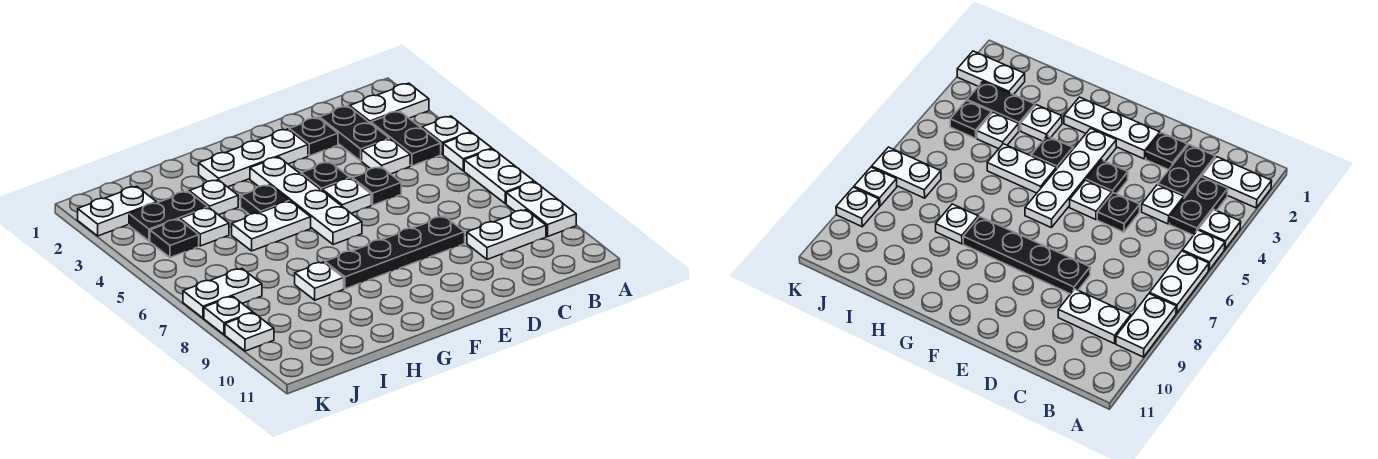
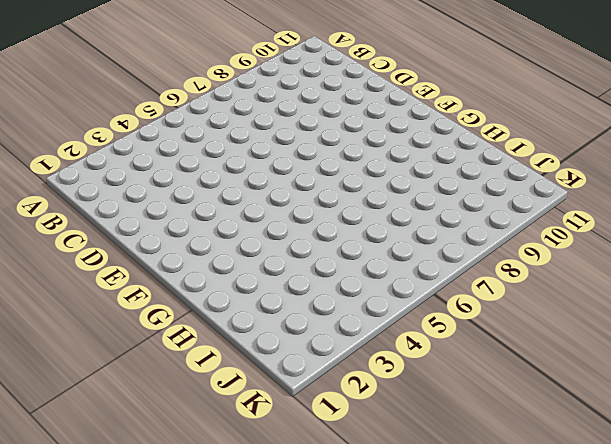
none -> white plate A2:B2 level 1
none -> white plate A4 level 1
none -> white plate A5 level 1

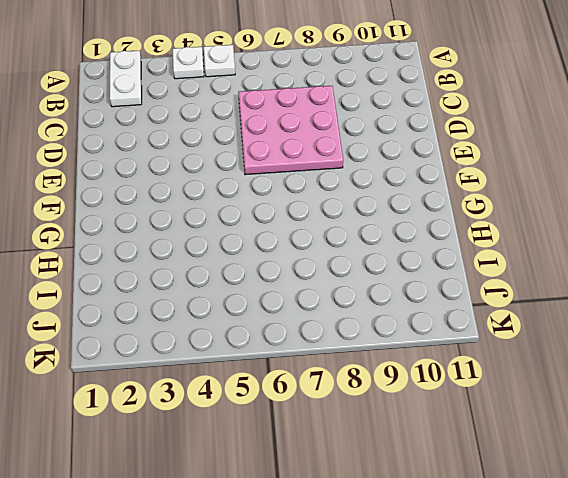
pink plate C6:E8 level 1 -> black plate D8:G8 level 1
none -> white plate A6:A7 level 1
none -> white plate A8:A9 level 1
none -> black plate B3:B4 level 1

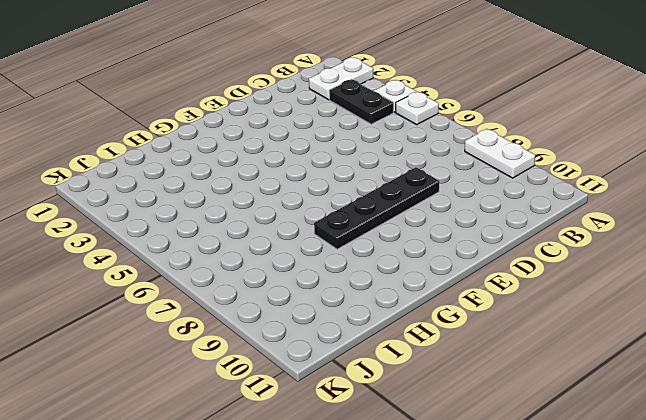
none -> white plate A6:A7 level 1
none -> white plate B9:C9 level 1
none -> black plate C2:C3 level 1

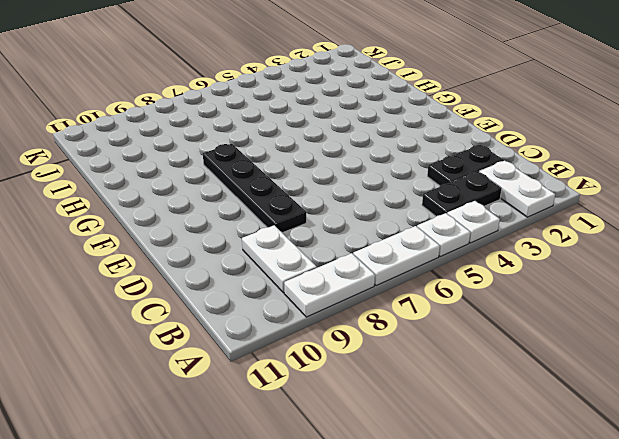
none -> white plate C4 level 1
none -> black plate D2 level 1
none -> black plate D5 level 1

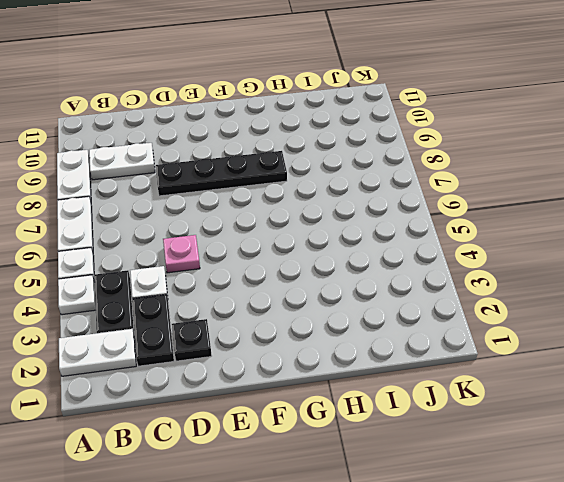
pink plate D5 level 1 -> black plate D5 level 1
none -> white plate E2:G2 level 1
none -> black plate E4 level 1
none -> white plate E5 level 1

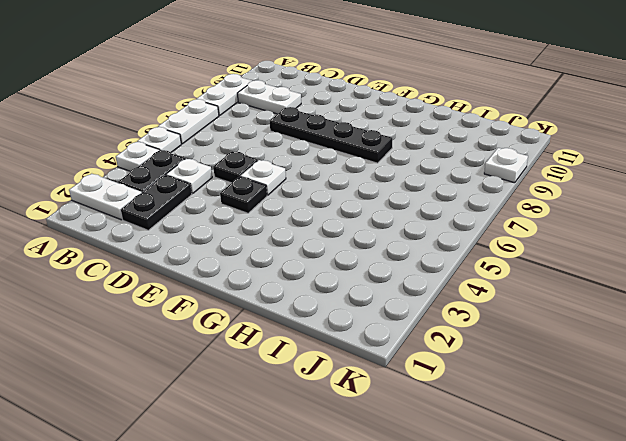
none -> black plate D2 level 1
none -> white plate E2:G2 level 1
none -> white plate F3:F6 level 1

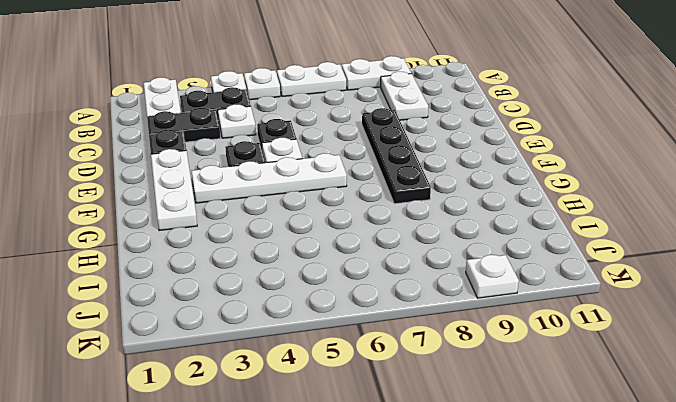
none -> black plate G4 level 1
none -> white plate G5:H5 level 1
none -> white plate H3 level 1

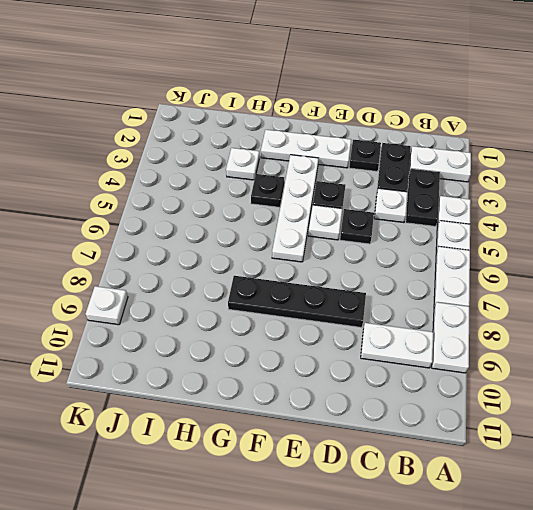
none -> white plate G5:H5 level 1
none -> white plate H8 level 1
none -> black plate I3:J3 level 1

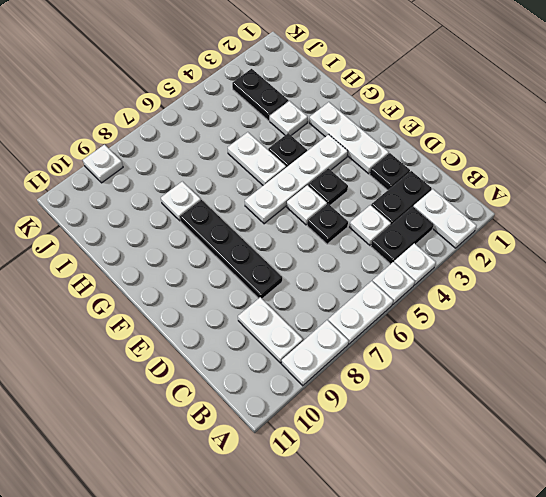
none -> white plate I4 level 1
none -> white plate J2:K2 level 1
none -> black plate J4 level 1

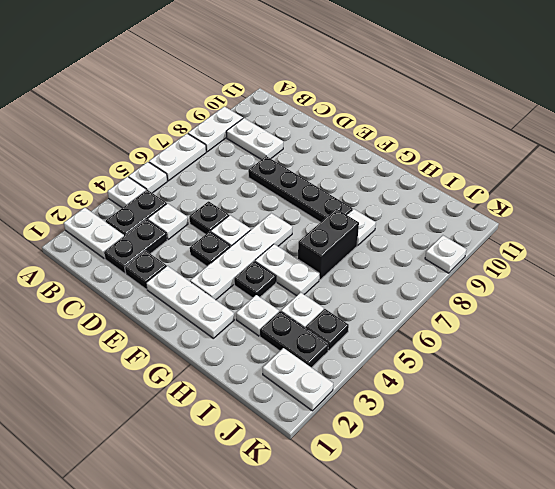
black brick H6:H7 level 1 -> none
none -> white plate J7:K7 level 1
none -> white plate K8 level 1

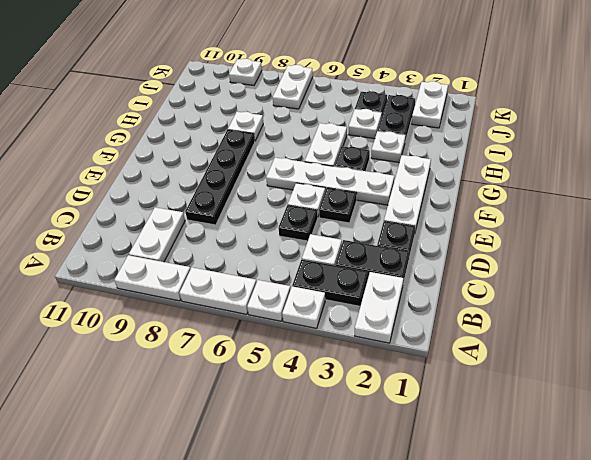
none -> white plate K8 level 1

